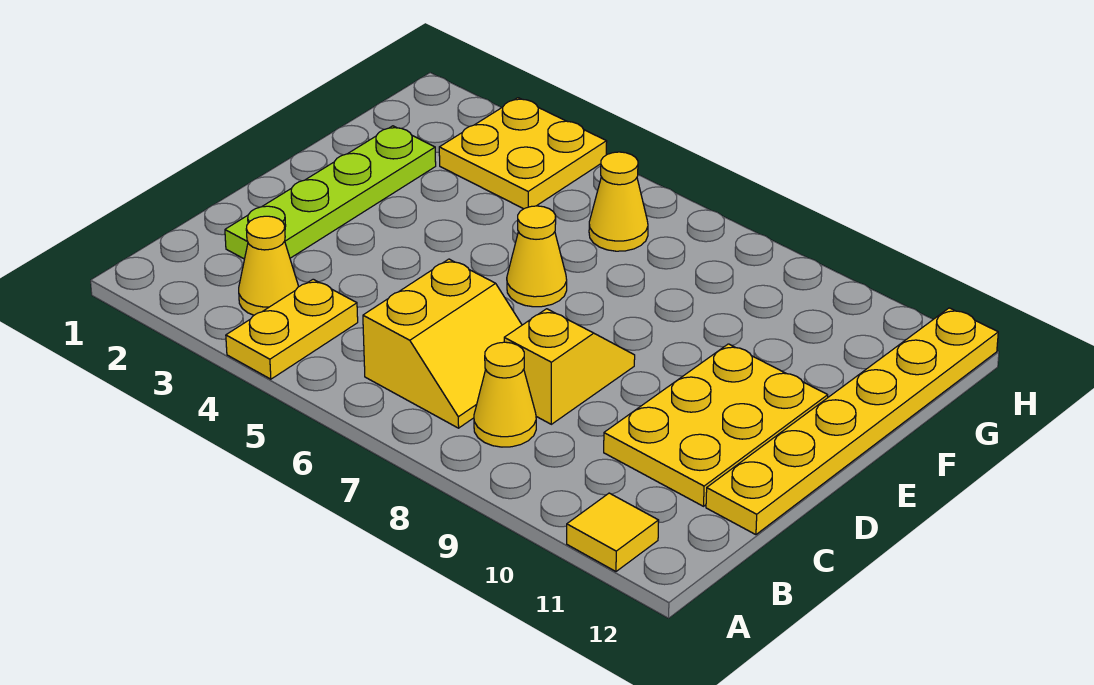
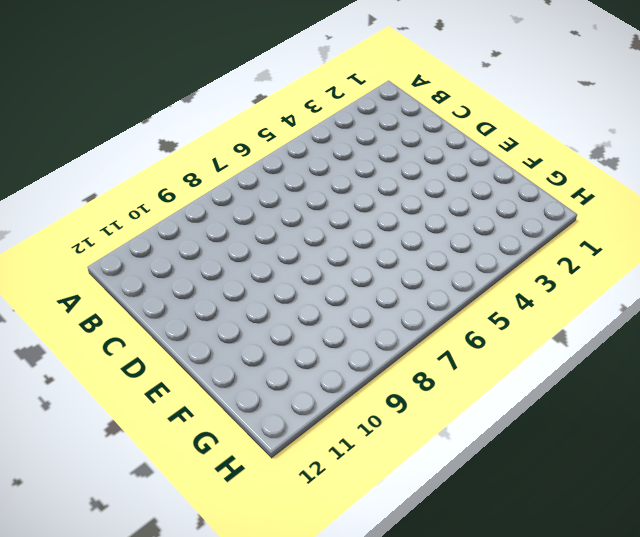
none -> yellow plate A4:B4 level 1
none -> yellow tile A11 level 1
none -> yellow cone B3 level 1

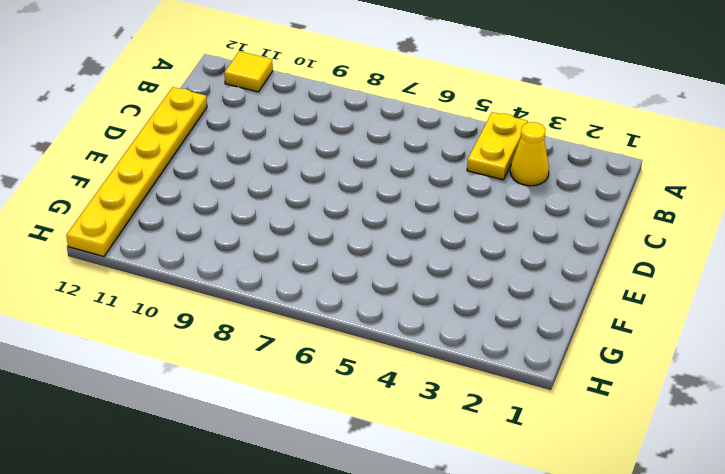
none -> yellow slope B6:C7 level 1 top 6
none -> yellow cone B8 level 1
none -> lime plate C2:F2 level 1

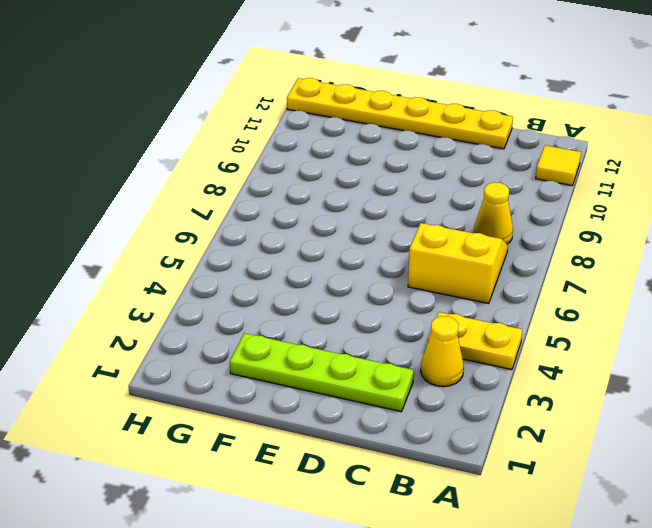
none -> yellow slope C8:D8 level 1 top C
none -> yellow plate C10:E11 level 1
none -> yellow cone E6 level 1

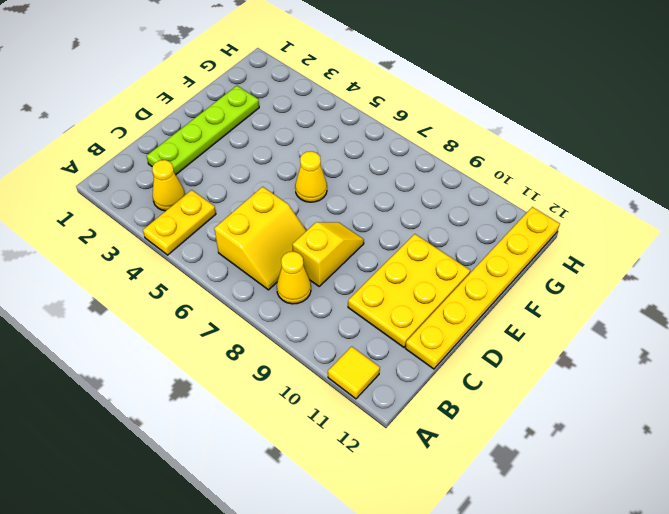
none -> yellow plate G3:H4 level 1
none -> yellow cone G6 level 1

